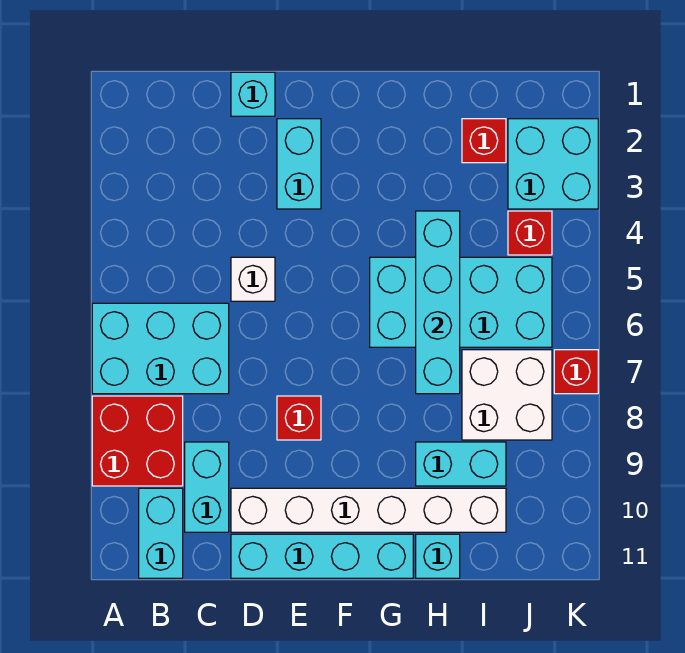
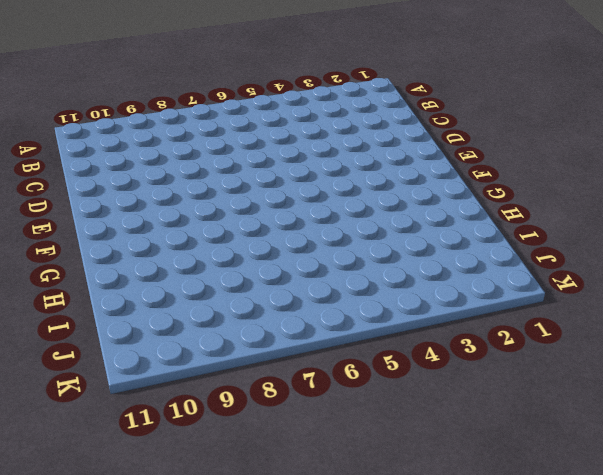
none -> cyan brick A6:C7 level 1
none -> red brick A8:B9 level 1
none -> cyan brick B10:B11 level 1

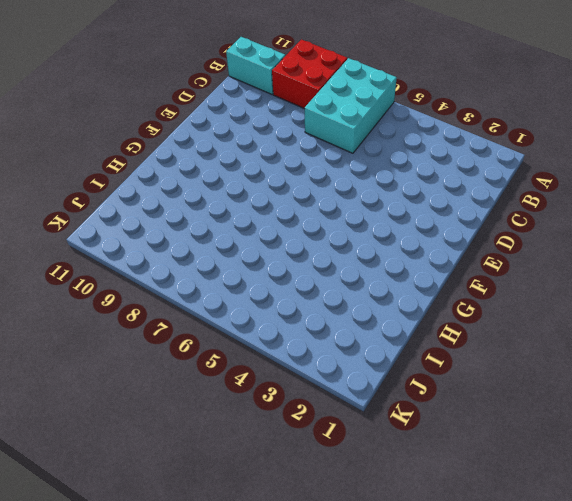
none -> cyan brick C9:C10 level 1
none -> cyan brick D1 level 1
none -> white brick D5 level 1

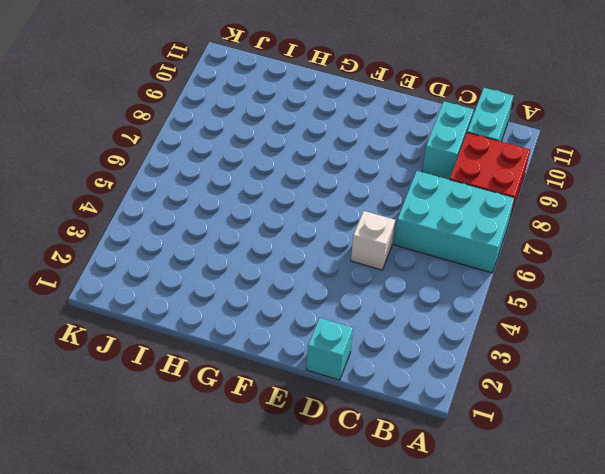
none -> white brick D10:I10 level 1
none -> cyan brick D11:G11 level 1
none -> cyan brick E2:E3 level 1

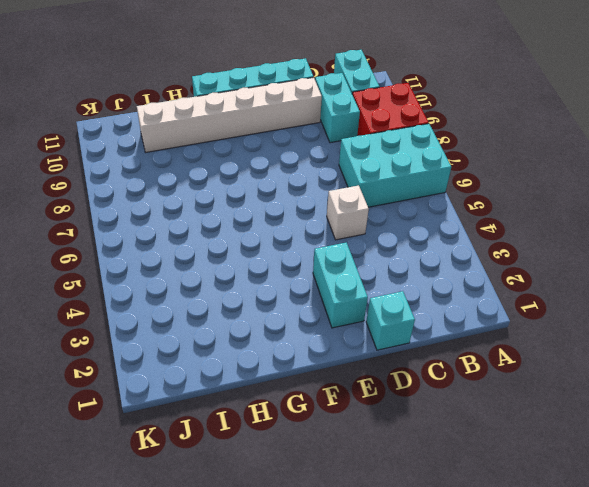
none -> red brick E8 level 1
none -> cyan brick G5:J6 level 1
none -> cyan brick H9:I9 level 1

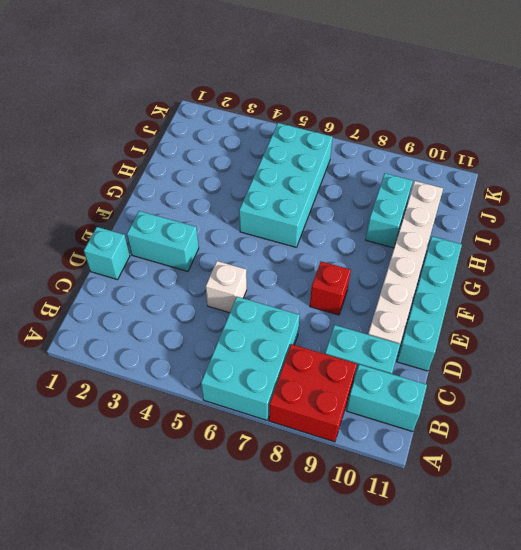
none -> cyan brick H11 level 1
none -> red brick I2 level 1
none -> white brick I7:J8 level 1

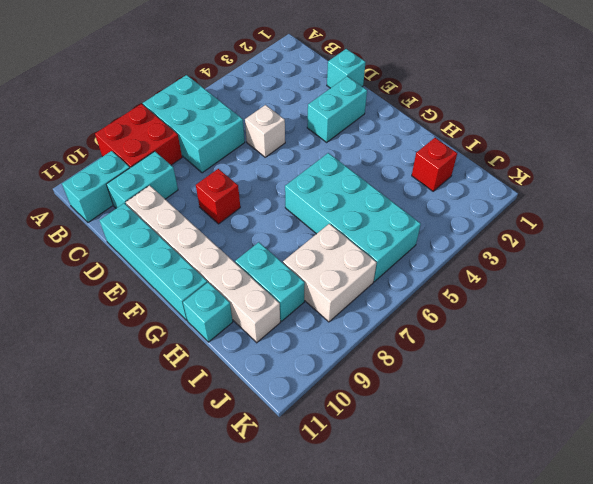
none -> cyan brick J2:K3 level 1
none -> red brick J4 level 1
none -> red brick K7 level 1

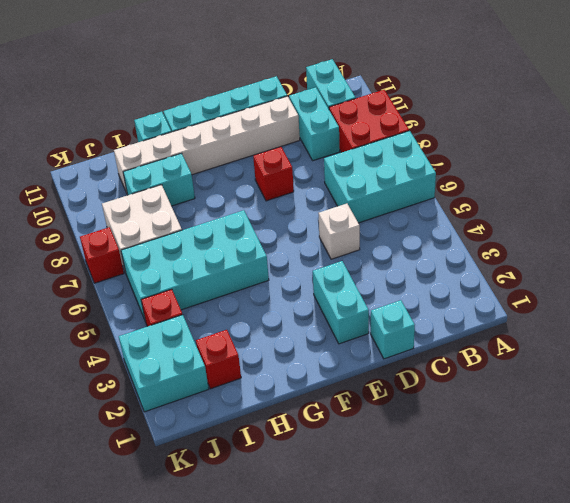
none -> cyan brick H4:H7 level 2

